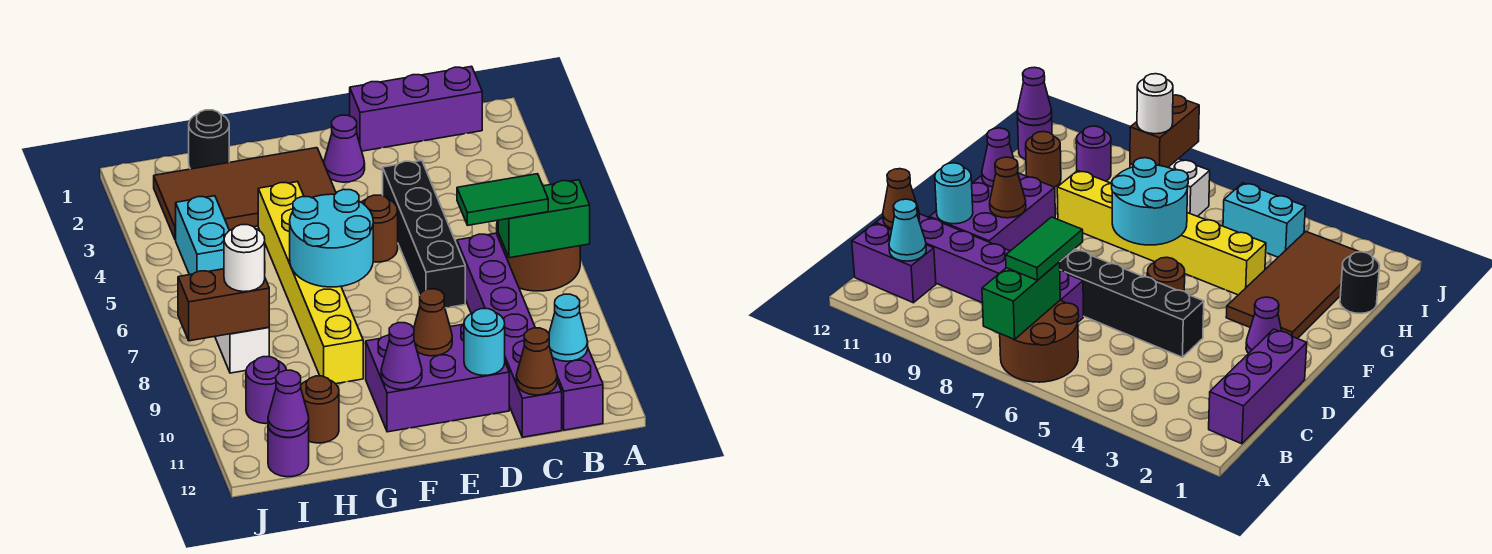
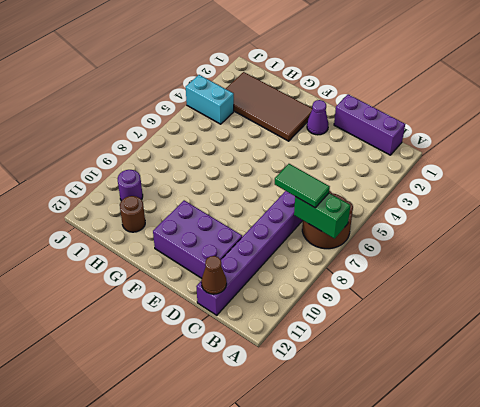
cyan brick I4:J4 level 1 -> cyan brick I4:I5 level 1
none -> purple brick B11:B12 level 1
none -> black brick D4:D7 level 1
none -> brown round brick E5 level 1

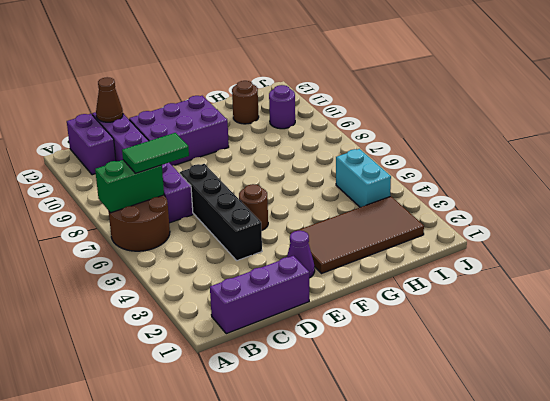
none -> yellow brick G4:G9 level 1
none -> black round brick H1 level 1
none -> white brick I7:I8 level 1

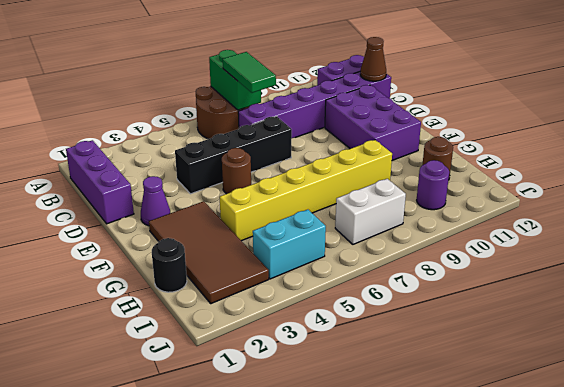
none -> purple round brick I12 level 1
none -> cyan cone B11 level 2
none -> cyan round brick D11 level 2

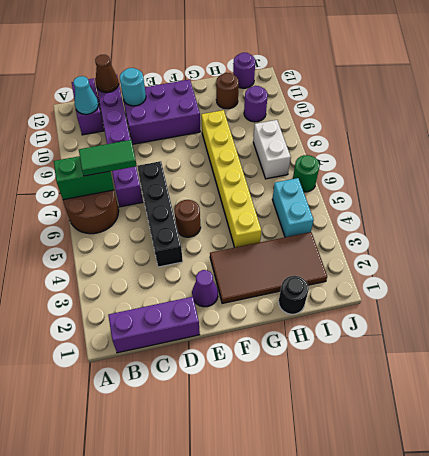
green round brick J6 level 1 -> none
none -> brown cone E10 level 2
none -> cyan round brick F6:G7 level 2
none -> purple cone F11 level 2

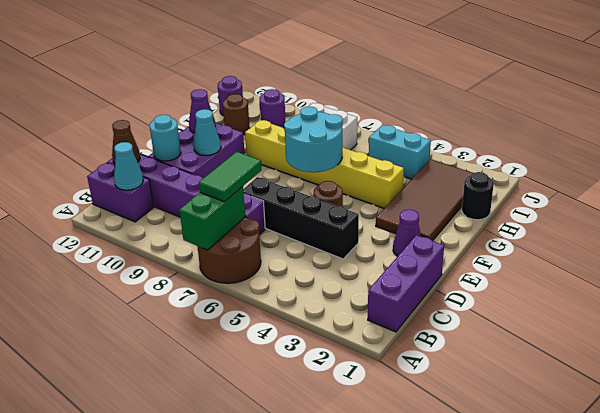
cyan cone E10 level 2 -> brown cone E10 level 2
none -> brown brick I8:J8 level 2
none -> purple cone I12 level 2
none -> white round brick I8 level 3

